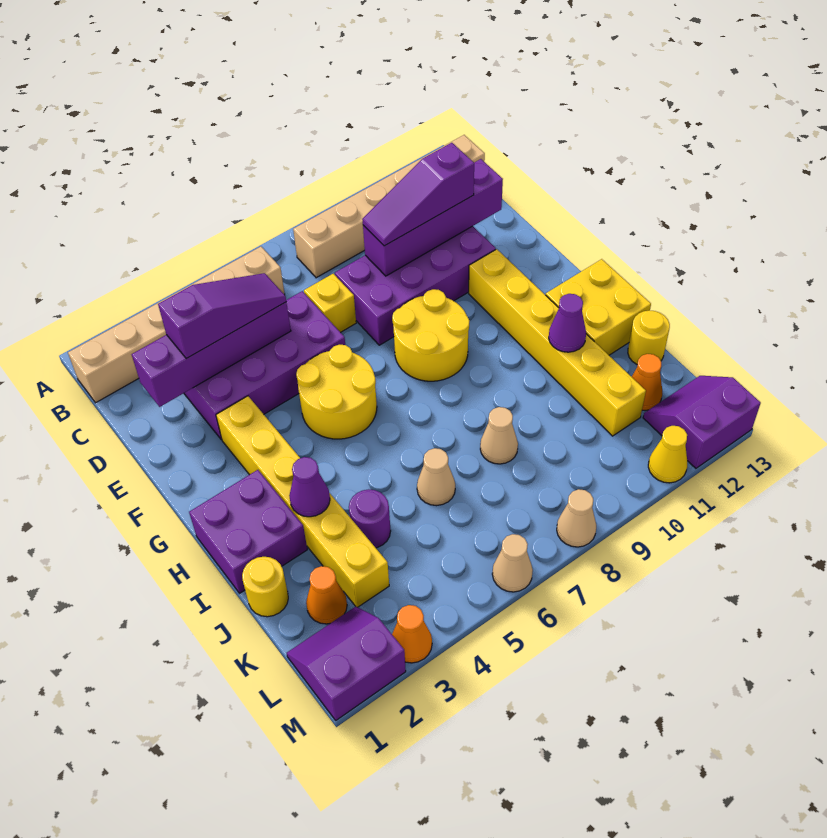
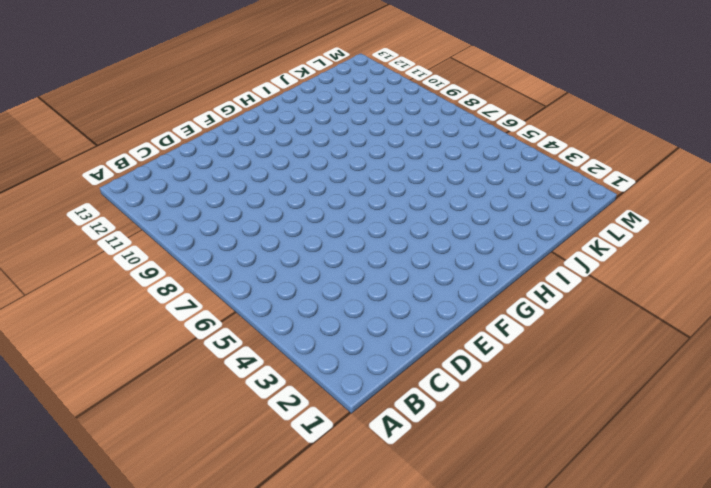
none -> tan brick B1:B6 level 1
none -> tan brick B8:B13 level 1
none -> purple brick D3:E6 level 1
none -> yellow brick D7 level 1

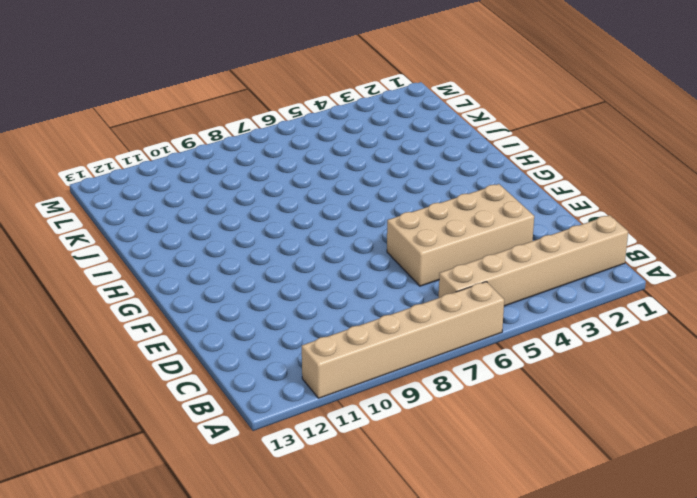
tan brick A6:A11 level 1 -> tan brick B8:B13 level 1
tan brick D3:E6 level 1 -> purple brick D3:E6 level 1
none -> yellow brick D7 level 1
none -> purple brick D8:E11 level 1
none -> yellow brick F3:K3 level 1
none -> yellow round brick F5:G6 level 1

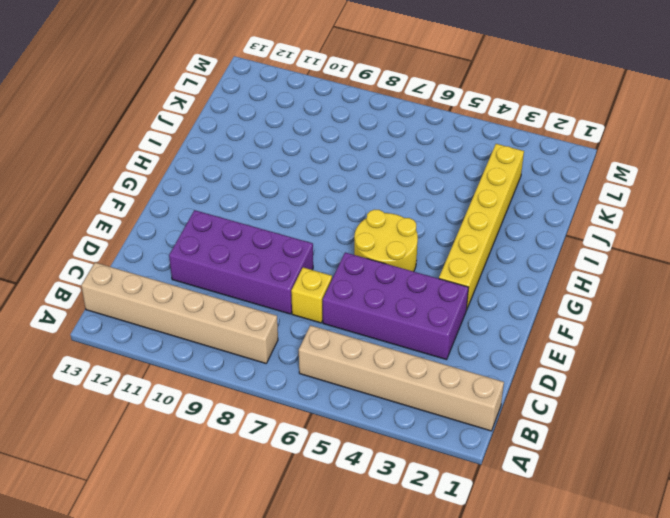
none -> yellow round brick F8:G9 level 1
none -> yellow brick F11:K11 level 1
none -> purple brick H1:I2 level 1
none -> yellow brick H12:I13 level 1

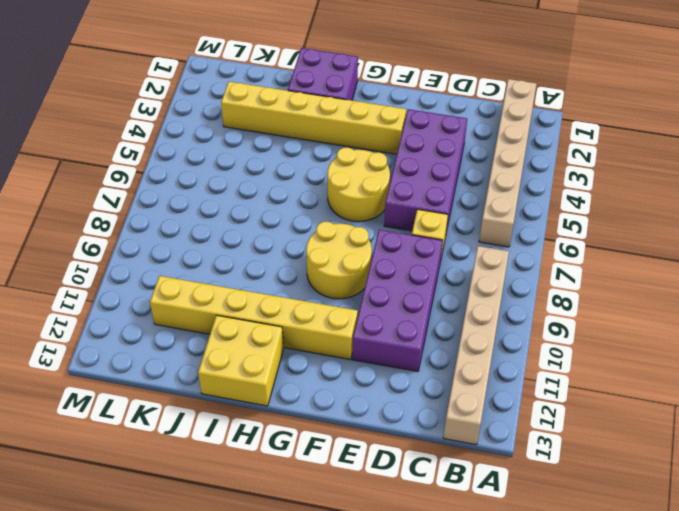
none -> yellow round brick J1 level 1
none -> purple round brick J4 level 1
none -> tan cone J6 level 1
none -> tan cone J8 level 1

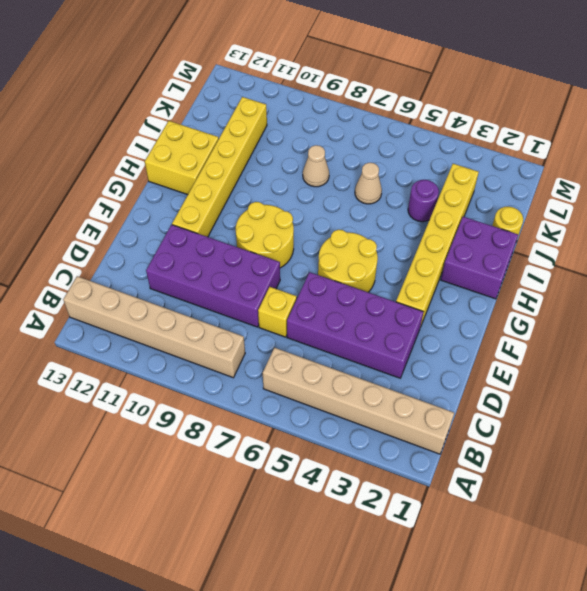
none -> yellow round brick J13 level 1
none -> orange cone K2 level 1
none -> orange cone K12 level 1
none -> purple slope L1:M2 level 1 top M

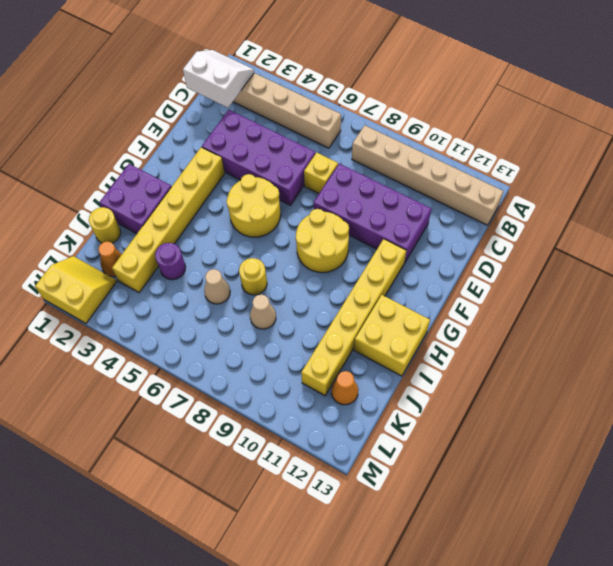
white slope B1:C2 level 2 top C -> none
yellow round brick I7 level 1 -> yellow round brick J13 level 1
yellow slope L1:M2 level 1 top M -> purple slope L1:M2 level 1 top M
none -> purple slope L12:M13 level 1 top M
none -> orange cone M3 level 1
none -> tan cone M6 level 1
none -> tan cone M8 level 1

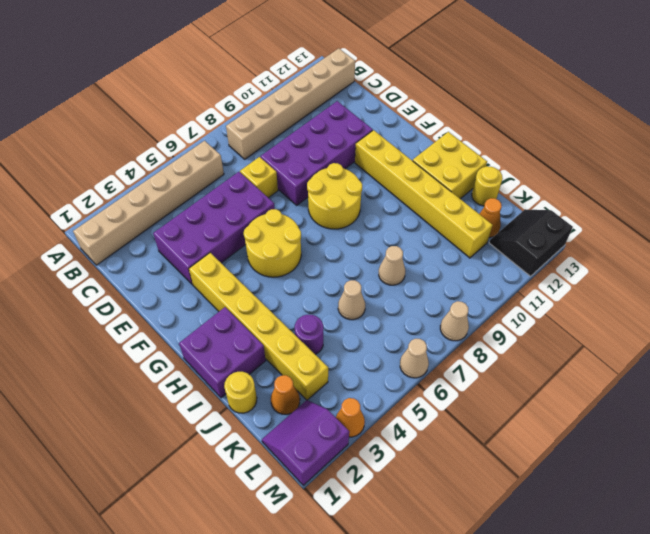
black slope L12:M13 level 1 top M -> purple slope L12:M13 level 1 top M
none -> yellow cone M11 level 1
none -> purple brick D2:D5 level 2
none -> purple brick D9:D12 level 2
none -> purple cone I3 level 2

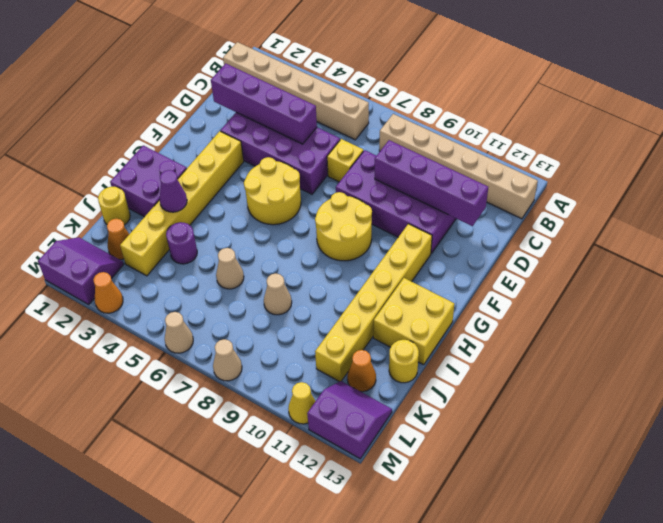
none -> purple cone I11 level 2
none -> purple slope D3:D5 level 3 top 3
none -> purple slope D9:D11 level 3 top 11

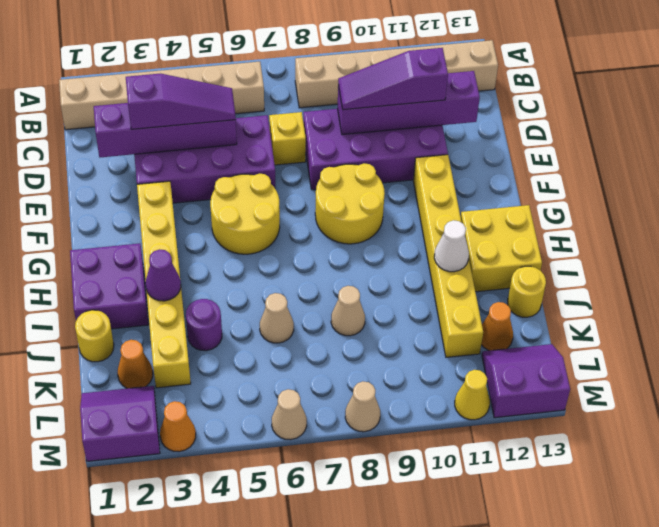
white cone I11 level 2 -> purple cone I11 level 2

